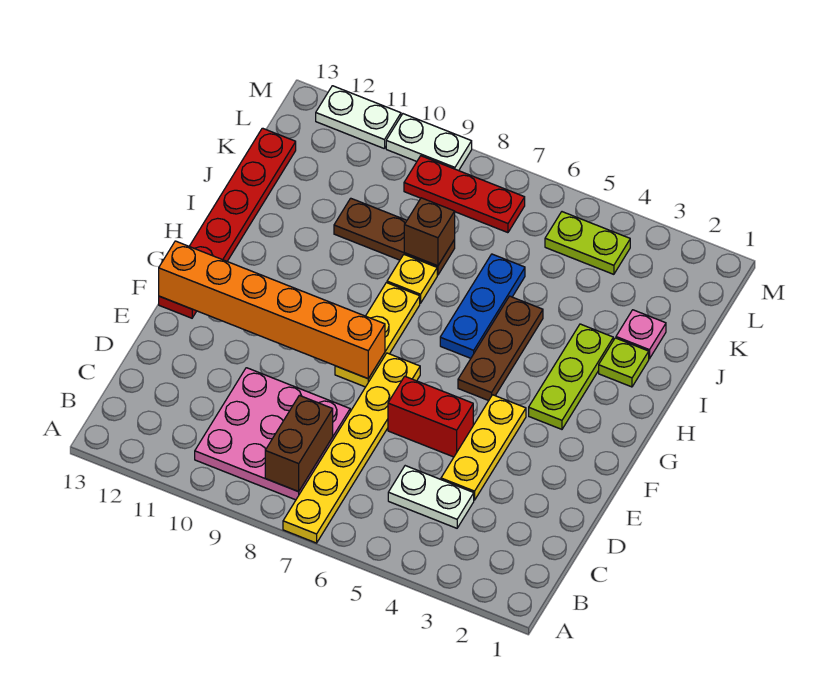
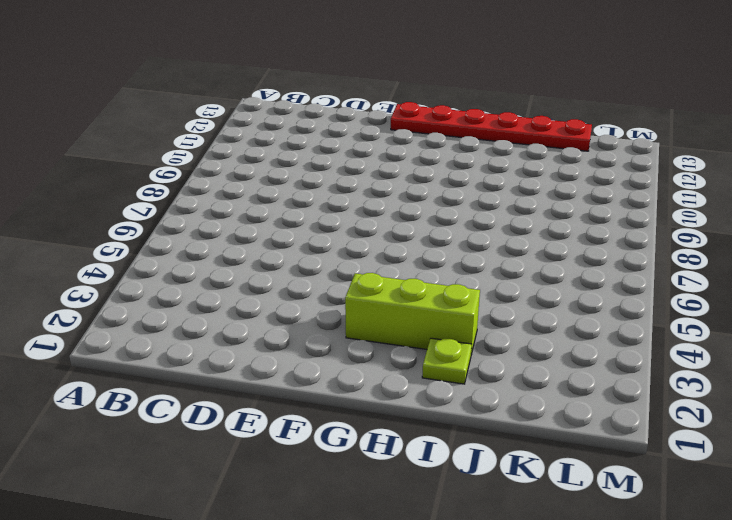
lime brick G3:I3 level 1 -> lime plate G3:I3 level 1
none -> yellow plate A7:F7 level 1
none -> pink plate B8:D10 level 1
none -> white plate C4:C5 level 1

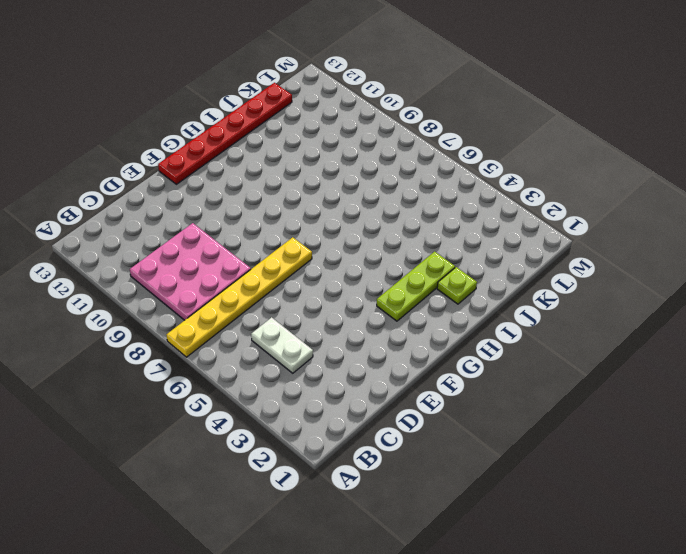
none -> yellow plate D4:F4 level 1
none -> red brick E5:E6 level 1
none -> yellow plate F8:H8 level 1

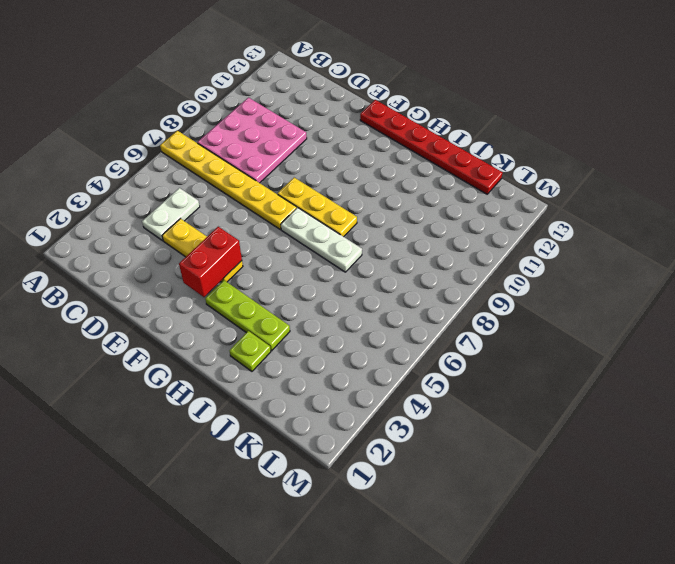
red brick F3:F4 level 2 -> red brick E5:E6 level 1
white plate G7:I7 level 1 -> none
none -> brown plate G5:I5 level 1
none -> blue plate H6:J6 level 1
none -> yellow plate I8 level 1

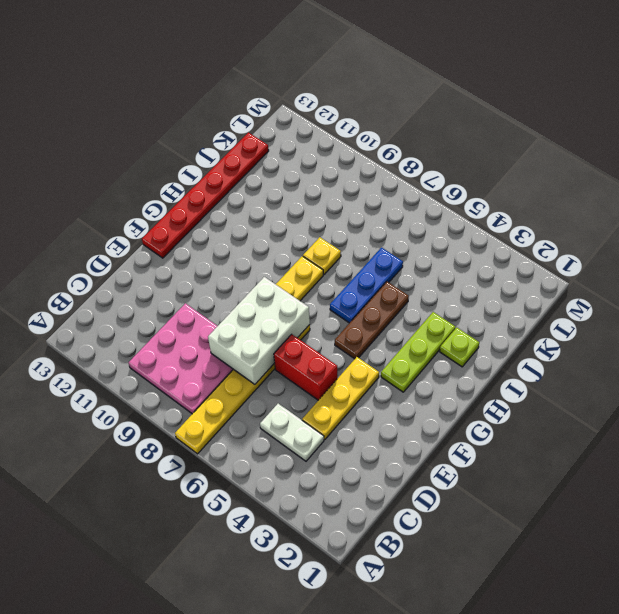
white brick D7:F8 level 2 -> orange brick F8:F13 level 2
none -> pink plate J2 level 1
none -> brown plate J8:J10 level 1
none -> lime plate L4:L5 level 1

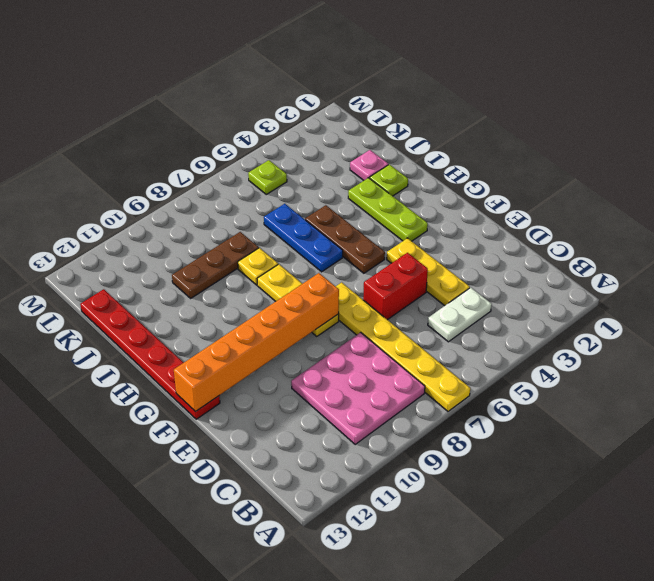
lime plate L5 level 1 -> lime plate L4:L5 level 1
none -> red plate L7:L9 level 1
none -> white plate M9:M10 level 1
none -> white plate M11:M12 level 1

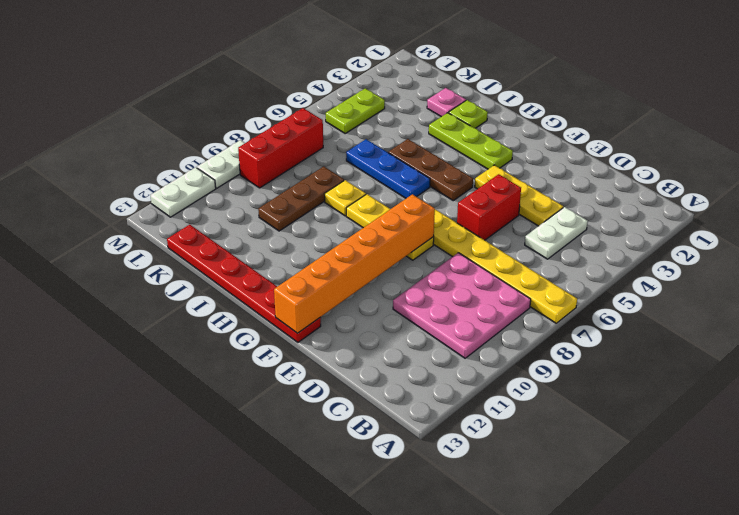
red brick L7:L9 level 1 -> red plate L7:L9 level 1
none -> brown brick B8:C8 level 2
none -> brown brick J8 level 2

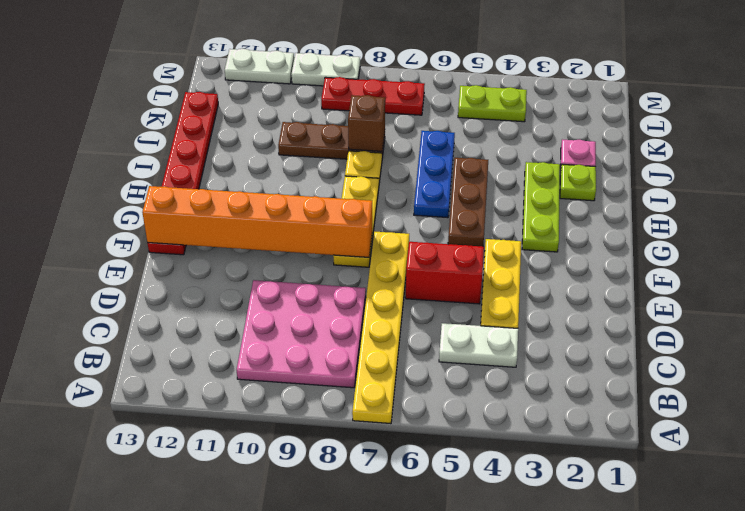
none -> brown brick B8:C8 level 2

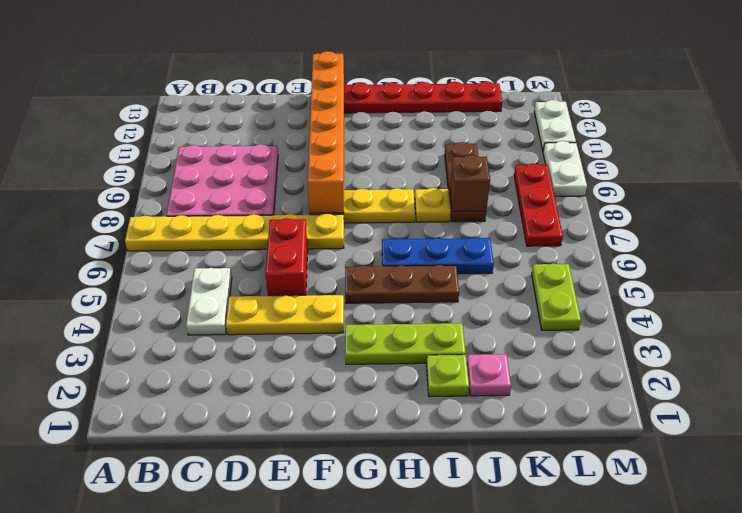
none -> brown brick B8:C8 level 2

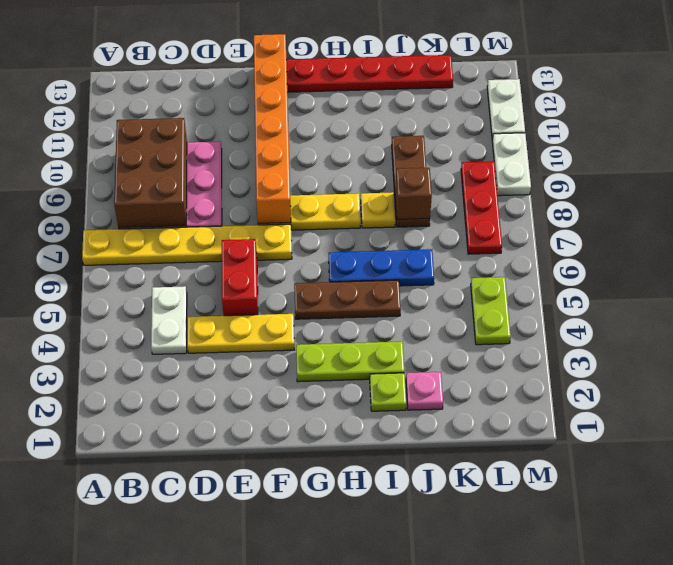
brown brick B8:C10 level 2 -> brown brick B8:C8 level 2

